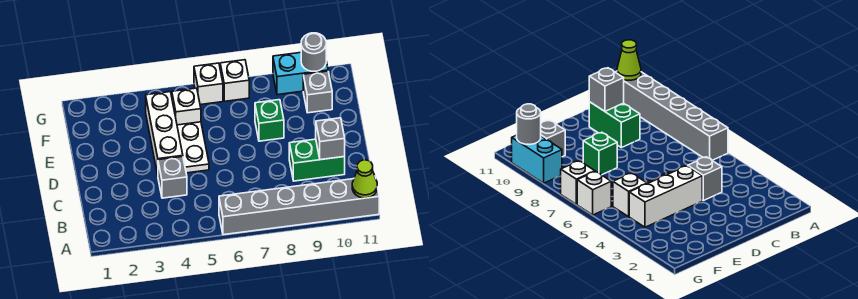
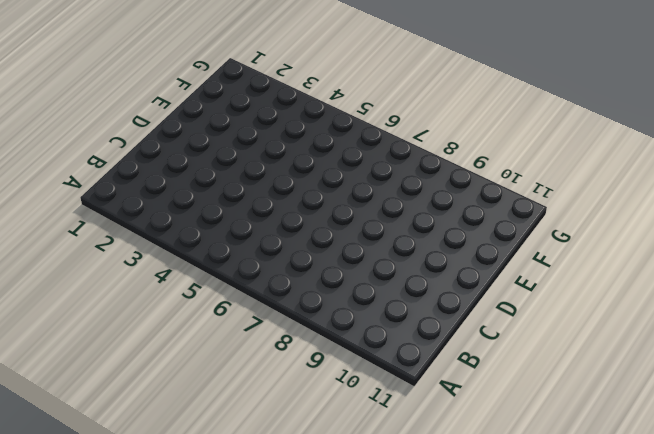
none -> grey brick A6:A11 level 1
none -> grey brick C4 level 1
none -> green brick C9:C10 level 1

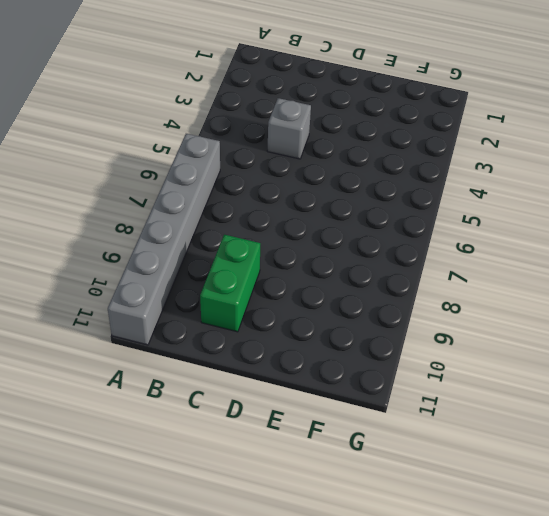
none -> white brick D4:F4 level 1
none -> white plate D5:E5 level 1
none -> green brick E8 level 1

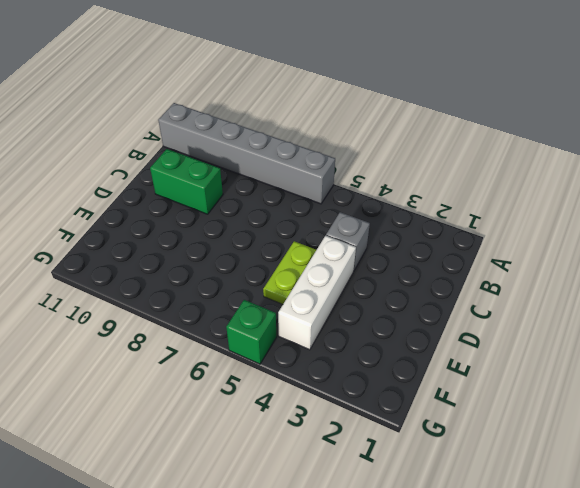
lime plate D5:E5 level 1 -> white plate D5:E5 level 1
green brick G5 level 1 -> green brick E8 level 1
none -> white brick F5 level 1
none -> grey brick F10 level 1
none -> white brick G6 level 1

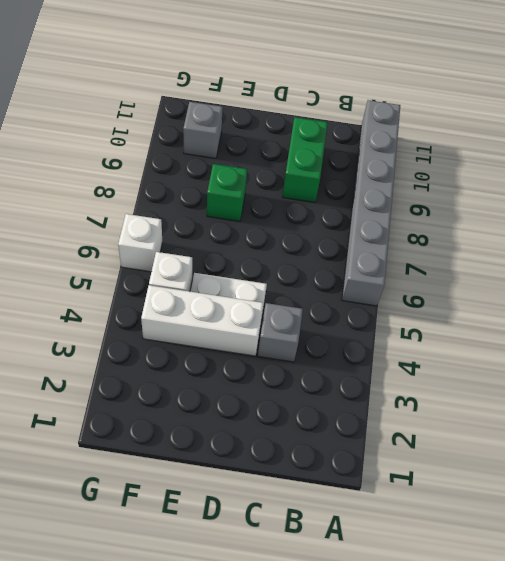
none -> white brick G7 level 1
none -> cyan brick G9:G10 level 1
none -> lime cone A11 level 2

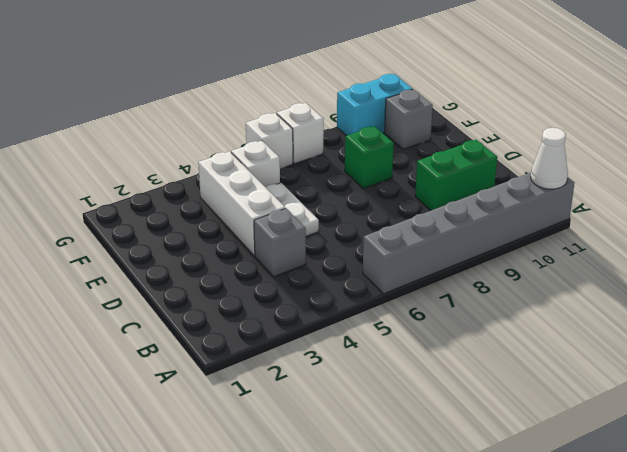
white cone A11 level 2 -> lime cone A11 level 2
none -> grey brick C10 level 2
none -> grey round brick G10 level 2

